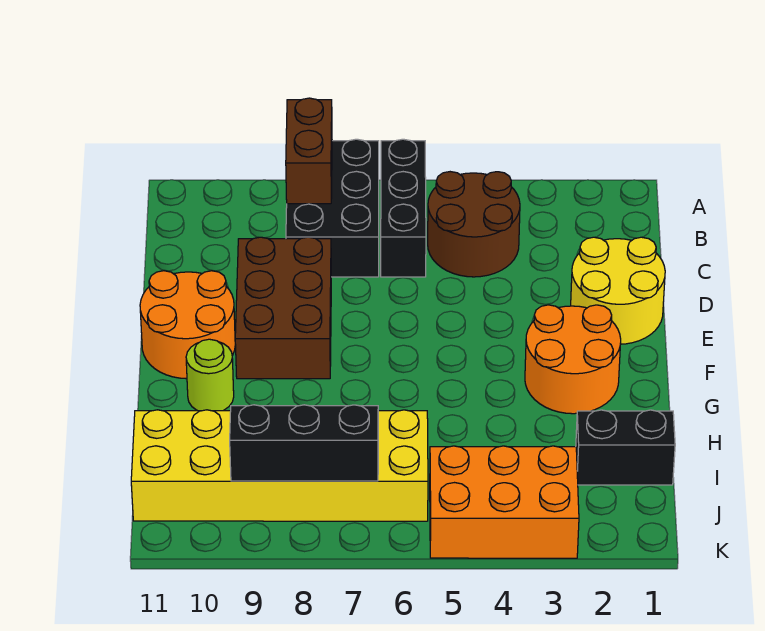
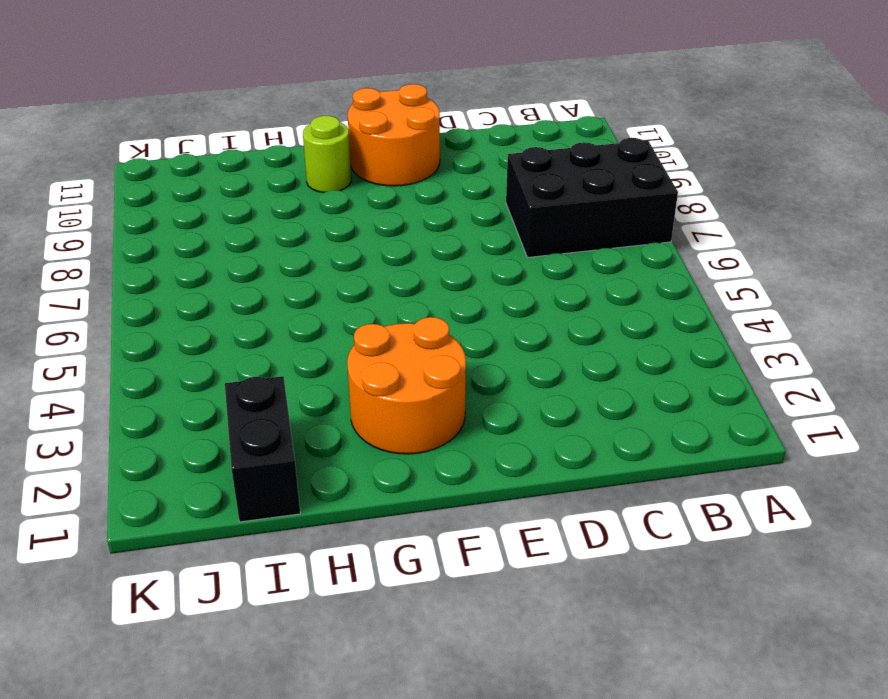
none -> black brick A6:C6 level 1
none -> brown round brick B4:C5 level 1
none -> yellow round brick D1:E2 level 1

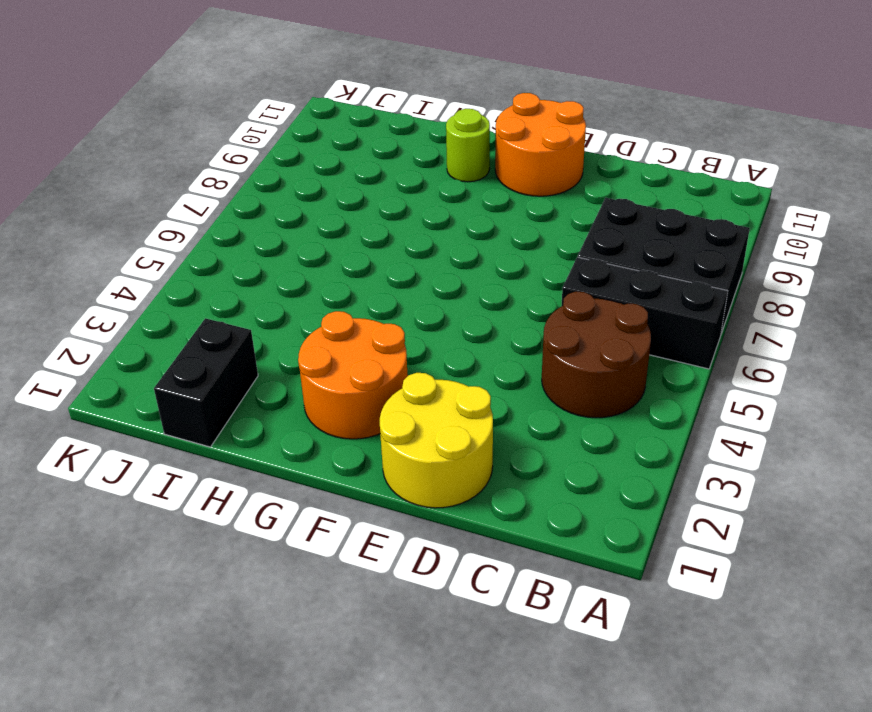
none -> brown brick D8:F9 level 1
none -> yellow brick I6:J11 level 1
none -> orange brick J3:K5 level 1

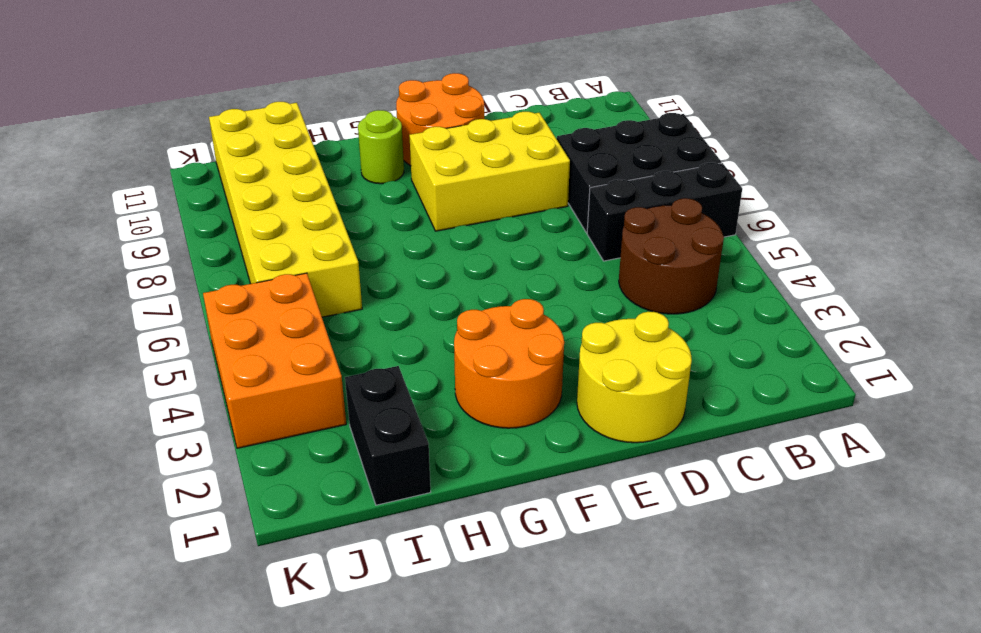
yellow brick D8:F9 level 1 -> brown brick D8:F9 level 1
none -> brown brick A8:B8 level 2
none -> black brick J7:J9 level 2

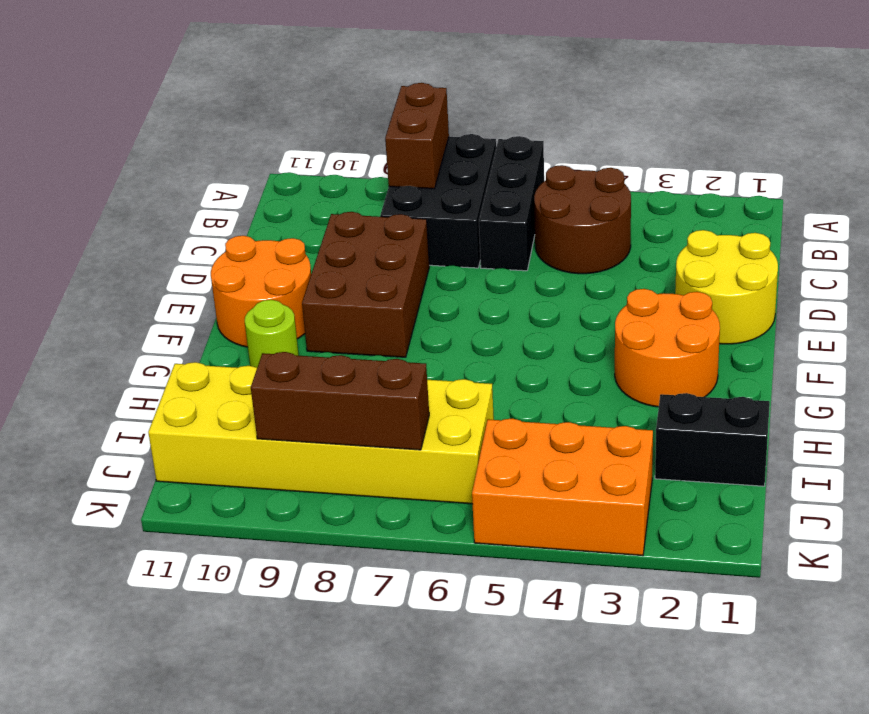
brown brick J7:J9 level 2 -> black brick J7:J9 level 2

